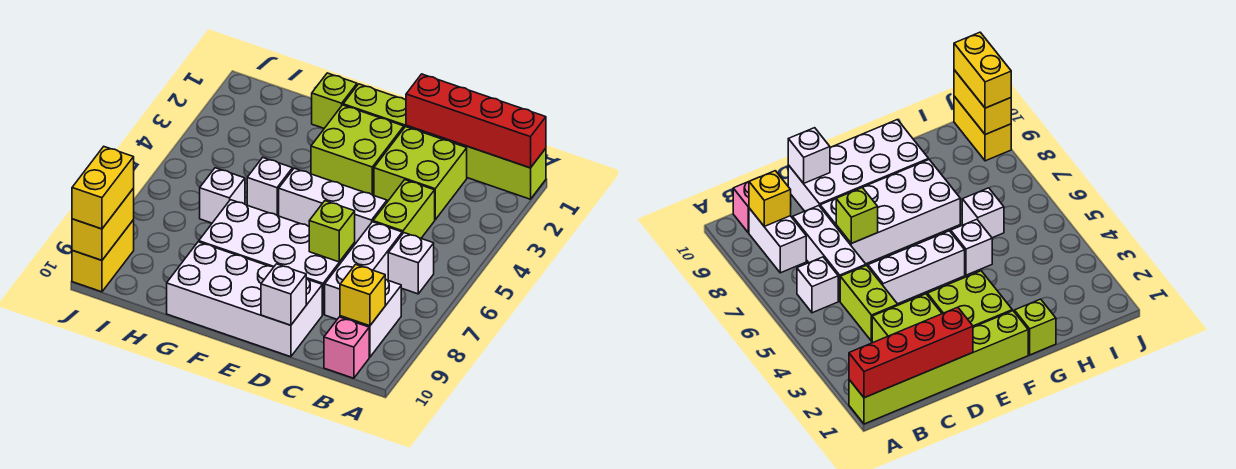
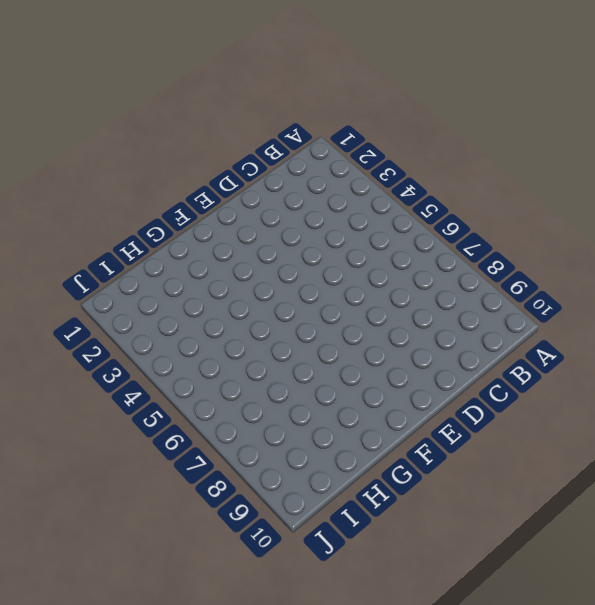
none -> lime brick A1:F1 level 1
none -> white brick B6 level 1
none -> white brick B8:B9 level 1

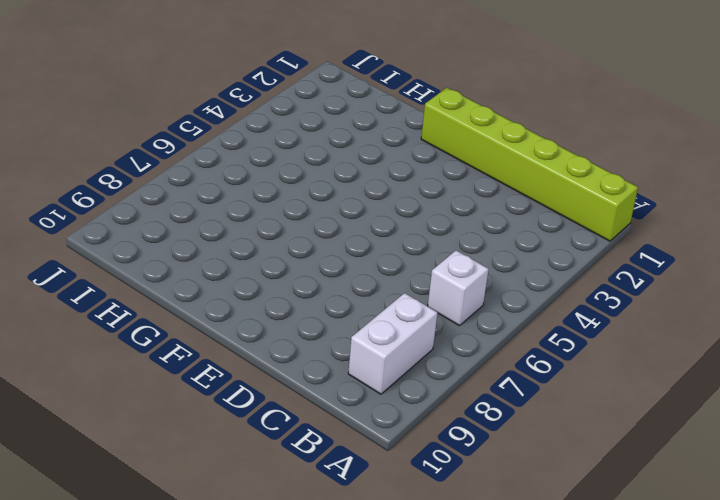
none -> pink brick B10 level 1
none -> lime brick C2:D3 level 1
none -> lime brick C4:C5 level 1

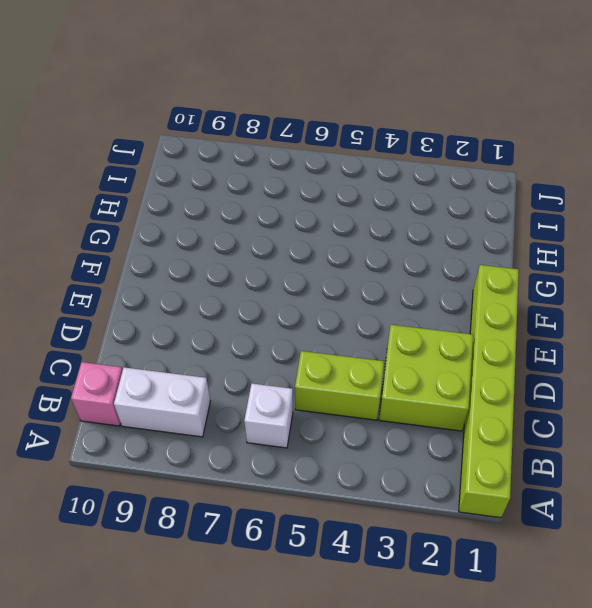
none -> white brick C6:C8 level 1
none -> white brick D5:F5 level 1
none -> white brick D7:G8 level 1

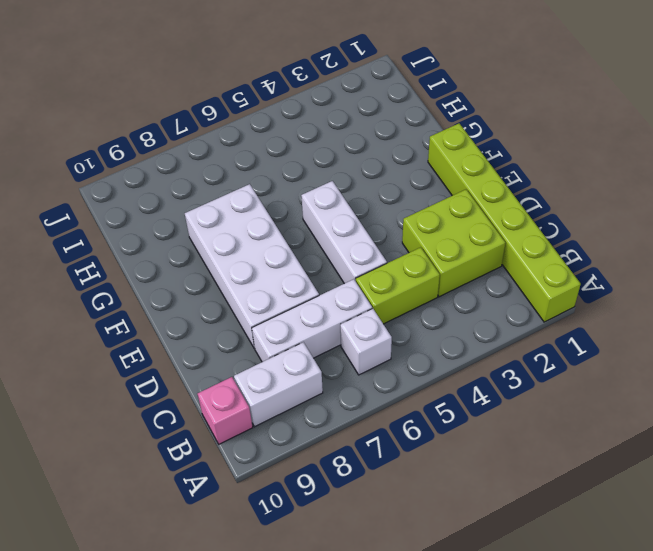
none -> white brick D9:G10 level 1
none -> lime brick E2:F3 level 1
none -> lime brick G1 level 1

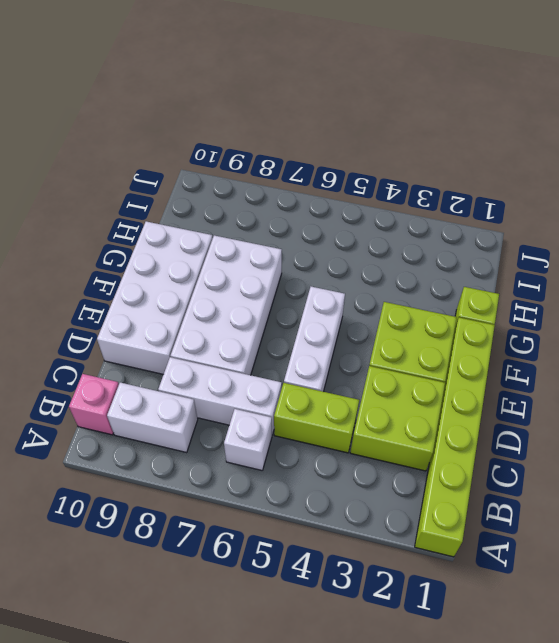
none -> white brick G5 level 1
none -> white brick H6 level 1
none -> yellow brick J9:J10 level 1

